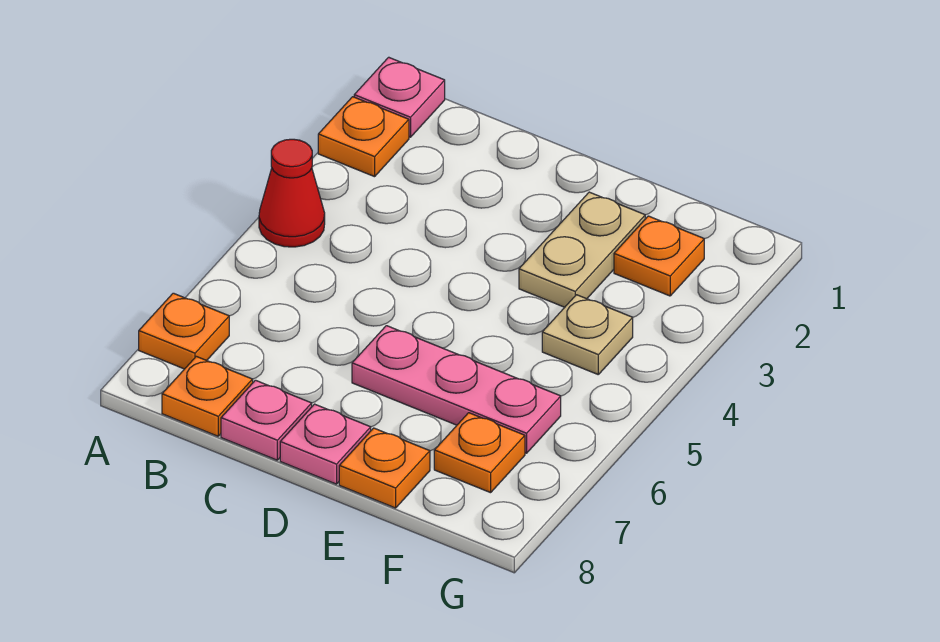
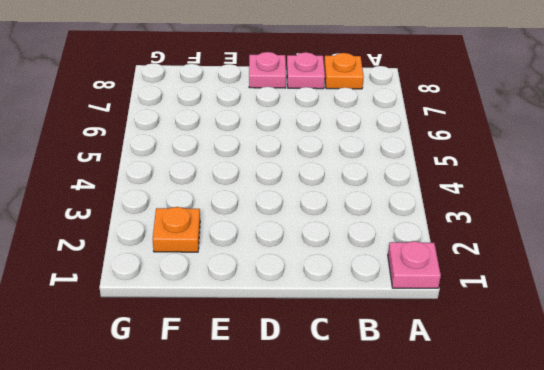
none -> orange plate A2 level 1
none -> red cone A4 level 1
none -> orange plate A7 level 1

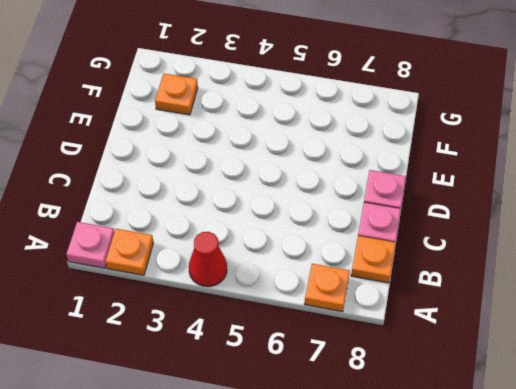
none -> pink plate D6:F6 level 1
none -> tan plate E2:E3 level 1
none -> orange plate E8 level 1

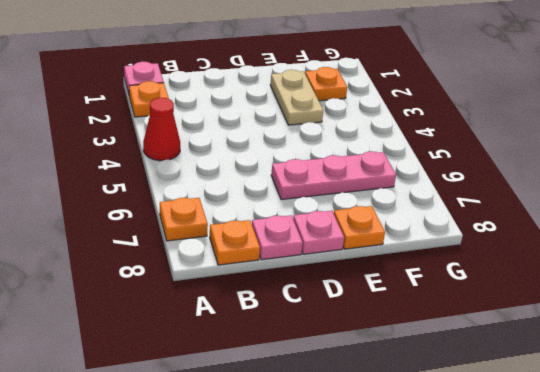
none -> tan plate F4 level 1
none -> orange plate F7 level 1

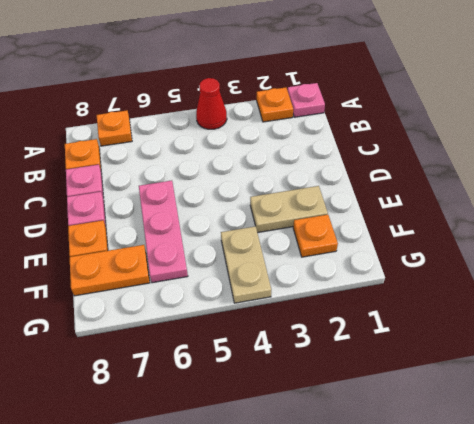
tan plate F4:G4 level 1 -> tan plate F4 level 1
orange plate F7:F8 level 1 -> orange plate F7 level 1

